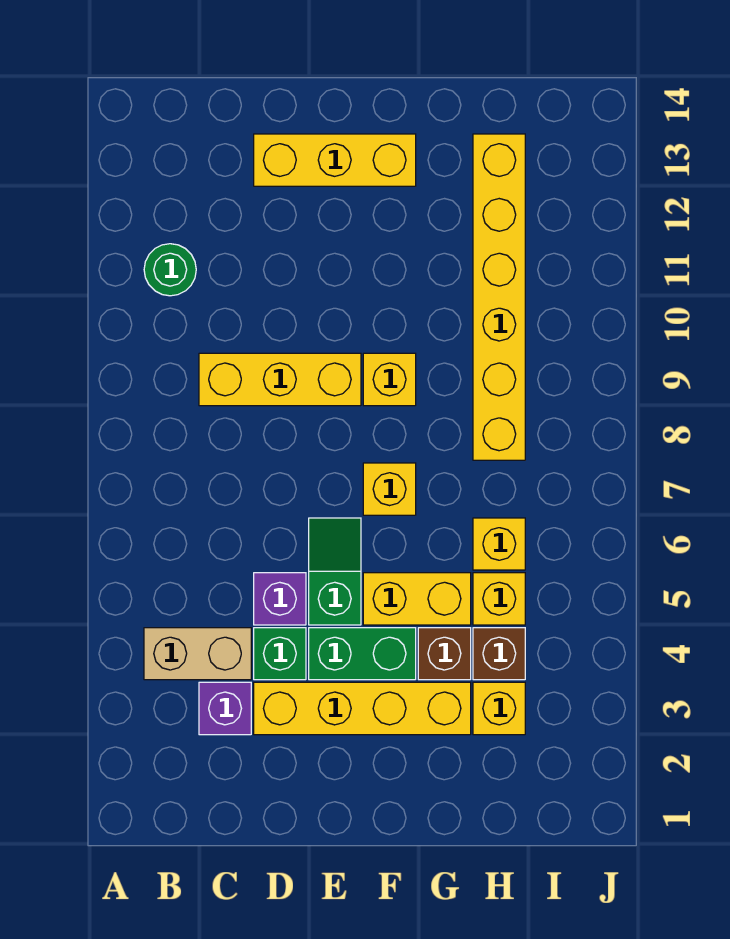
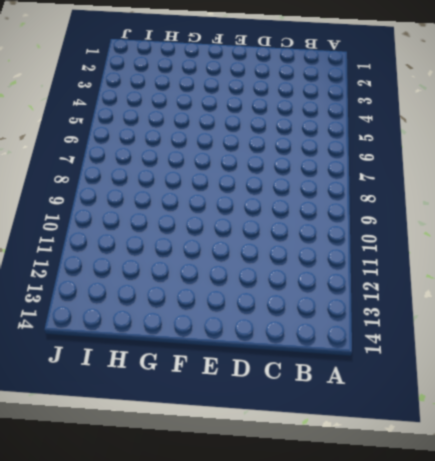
none -> tan brick B4:C4 level 1
none -> green round brick B11 level 1
none -> purple brick C3 level 1

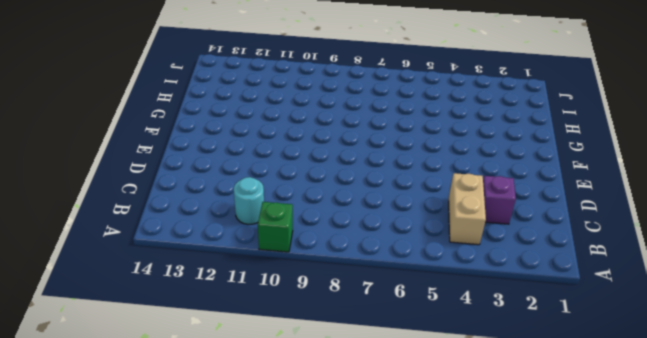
green brick A10 level 1 -> green brick D4 level 1
cyan round brick B11 level 1 -> green round brick B11 level 1
none -> yellow brick C9:E9 level 1
none -> yellow brick D3:G3 level 1
none -> purple brick D5 level 1

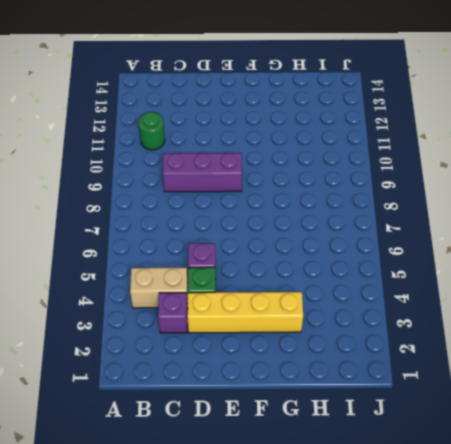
purple brick C9:E9 level 1 -> yellow brick C9:E9 level 1
none -> yellow brick D13:F13 level 1
none -> green brick E4:F4 level 1
none -> green slope E5:E6 level 1 top 5

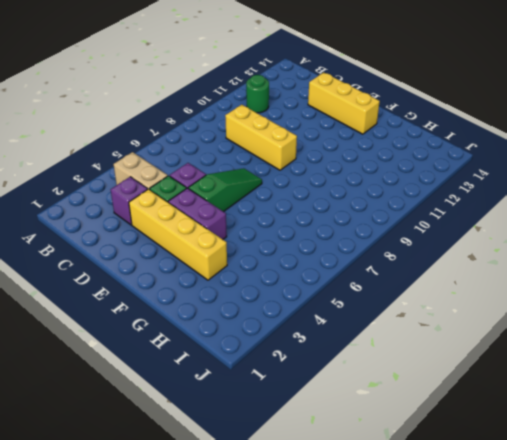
purple brick E4:F4 level 1 -> green brick E4:F4 level 1
green slope E5:E7 level 1 top 5 -> green slope E5:E6 level 1 top 5
none -> yellow brick F5:G5 level 1
none -> yellow brick F7 level 1
none -> yellow brick F9 level 1

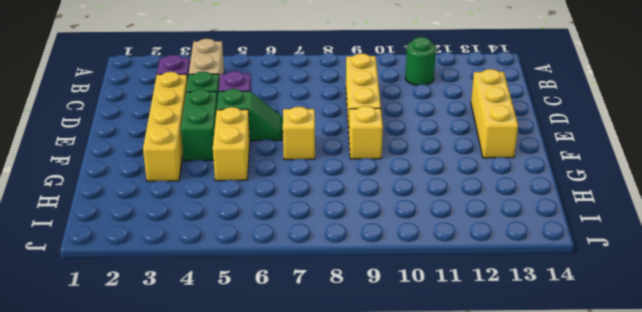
none -> brown brick G4 level 1
none -> yellow brick H3 level 1
none -> brown brick H4 level 1

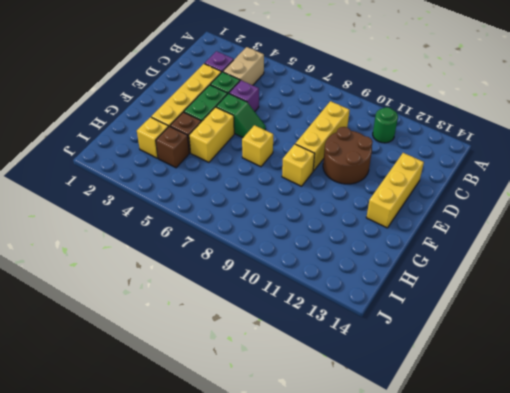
brown round brick D10:E11 level 1 -> none
none -> yellow brick H5 level 1
none -> yellow brick H6 level 1
none -> yellow brick H8:H13 level 1

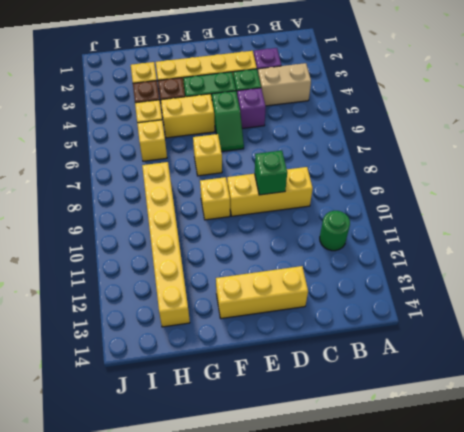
green brick D9 level 2 -> none

